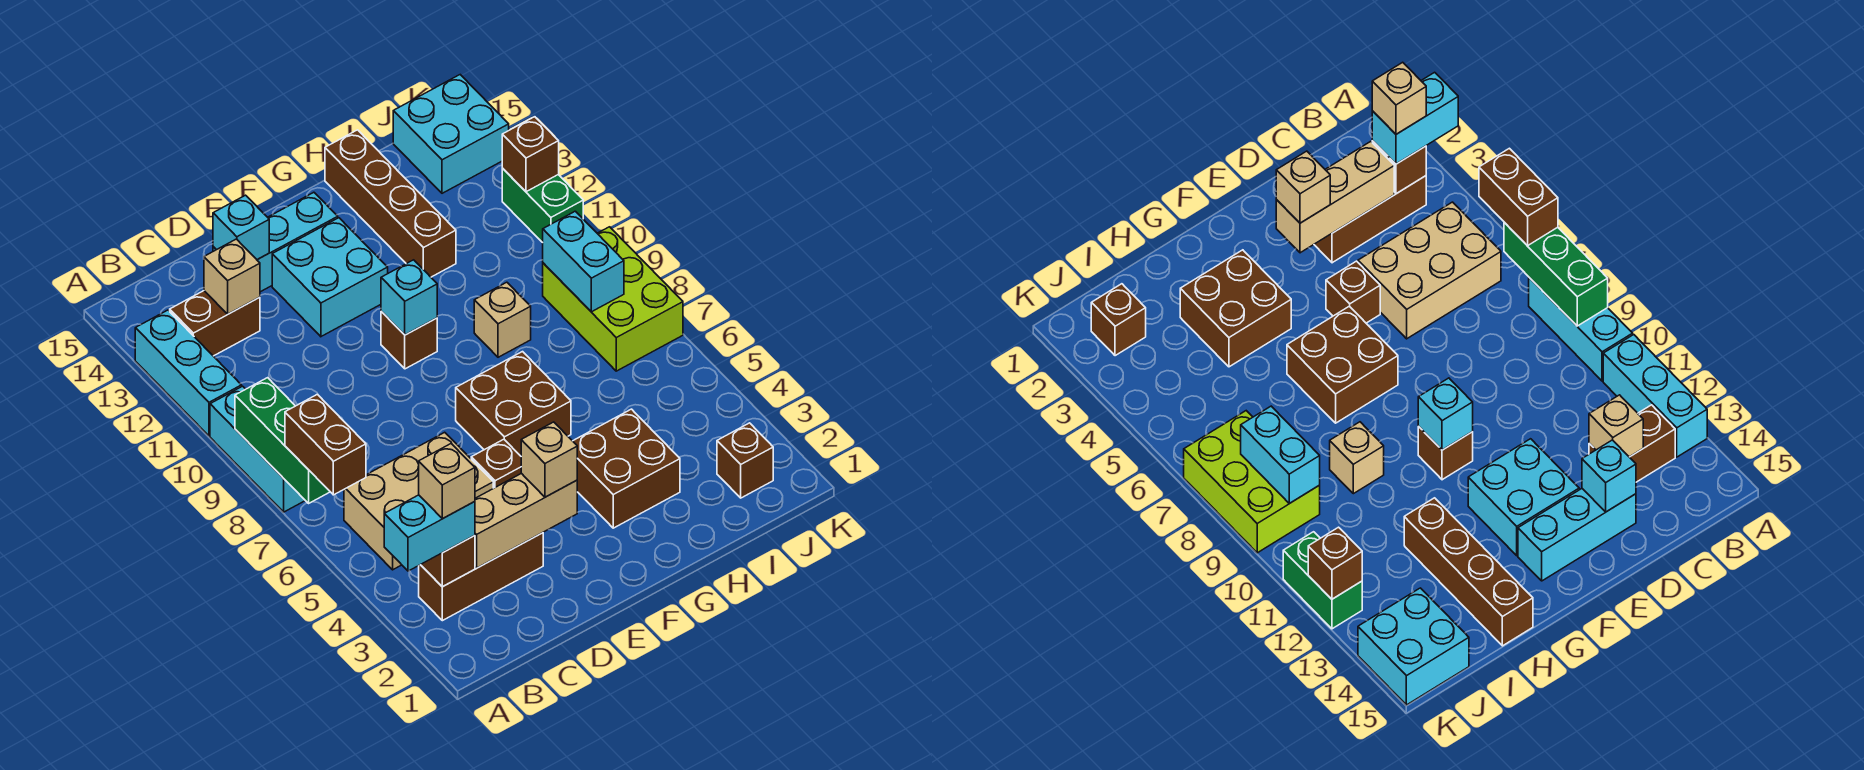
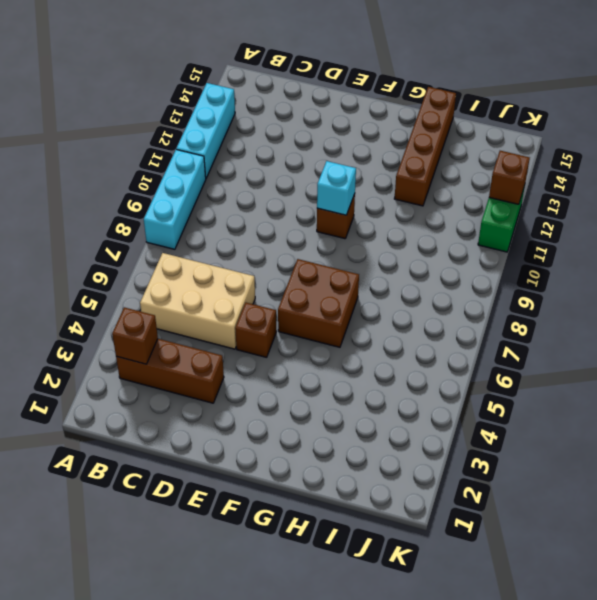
none -> brown brick B13:C13 level 1
none -> cyan brick D14:F14 level 1
none -> cyan brick E12:F13 level 1

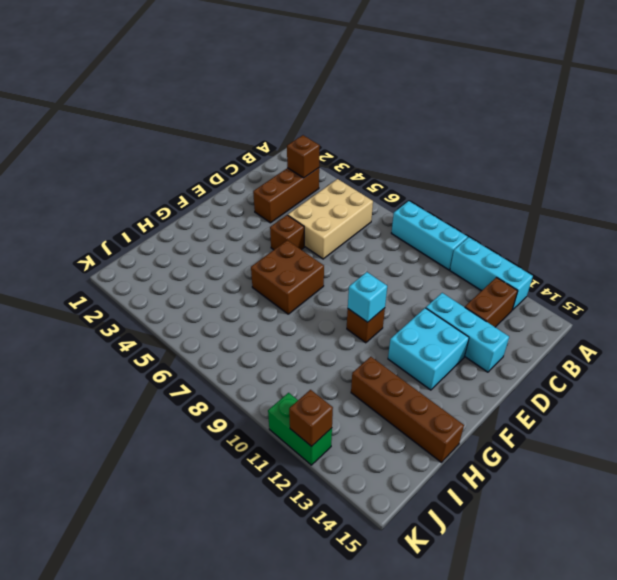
cyan brick D12:D14 level 1 -> cyan brick D14:F14 level 1
none -> brown brick G3:H4 level 1
none -> tan brick H9 level 1
none -> brown brick J2 level 1

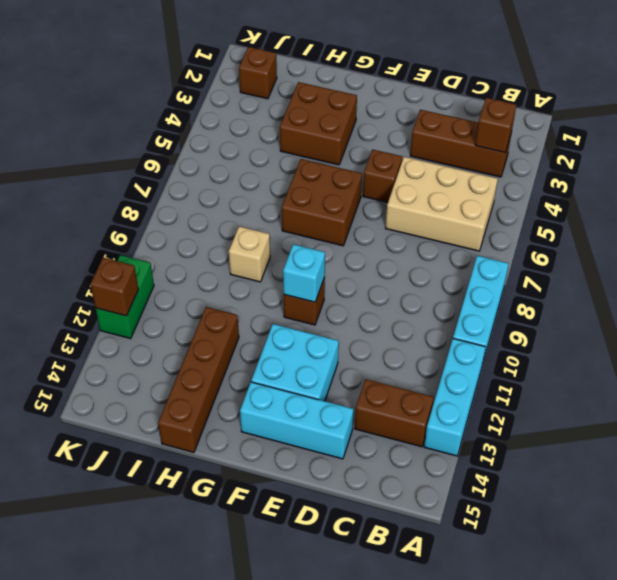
none -> lime brick J7:K9 level 1
none -> cyan brick J14:K15 level 1
none -> green brick A7:A9 level 2

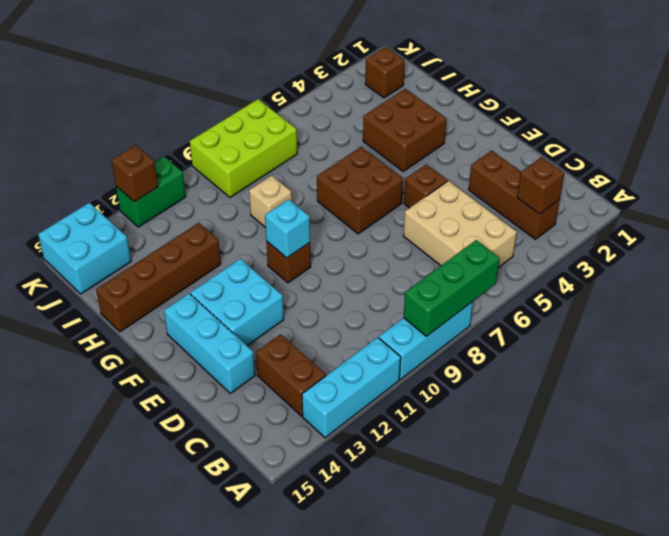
none -> tan brick C3:E3 level 2
none -> tan brick C13 level 2
none -> cyan brick D14 level 2

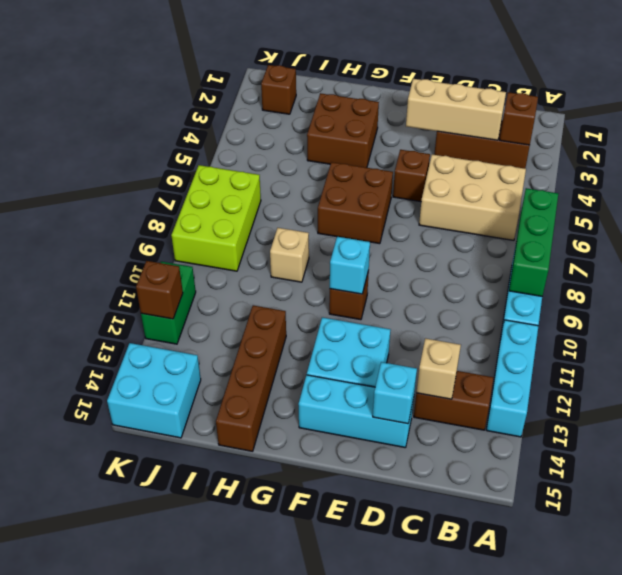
none -> cyan brick J8:J9 level 2
none -> cyan brick A3:B3 level 3
none -> brown brick A6:A7 level 3

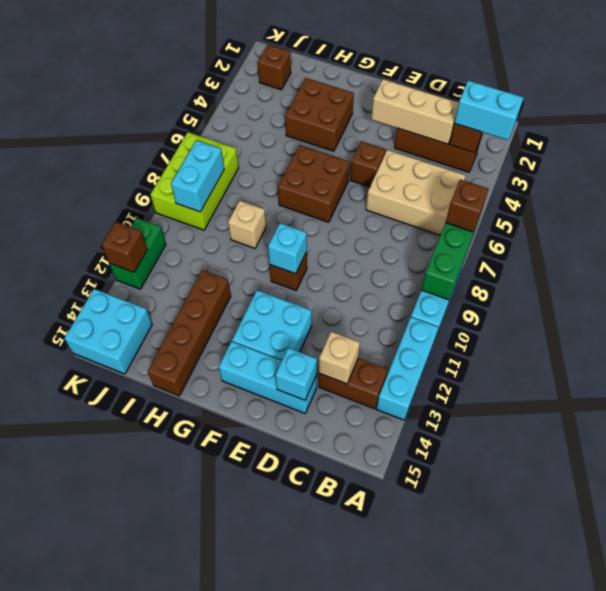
brown brick A7 level 3 -> brown brick A6:A7 level 3
none -> tan brick E3 level 3
none -> tan brick B3 level 4

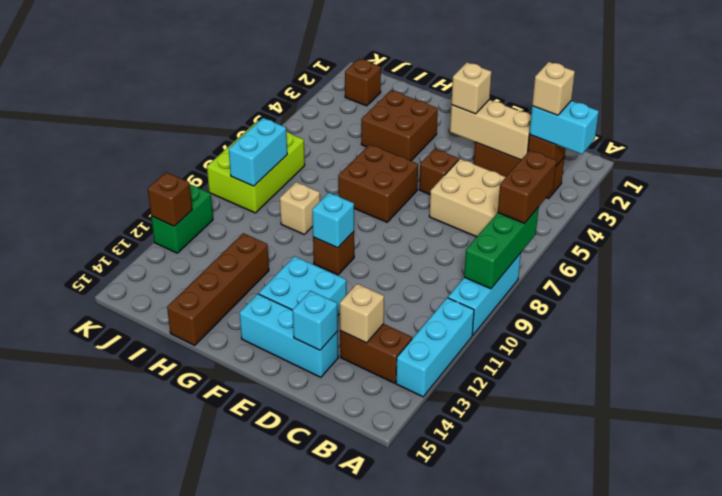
none -> cyan brick J14:K15 level 1

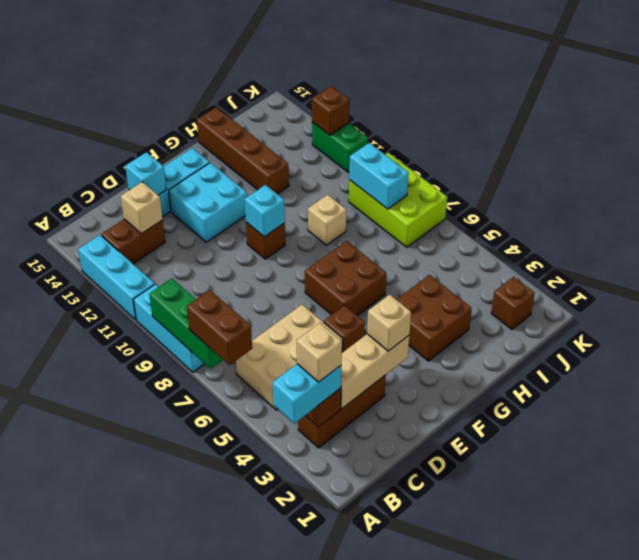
none -> cyan brick J14:K15 level 1

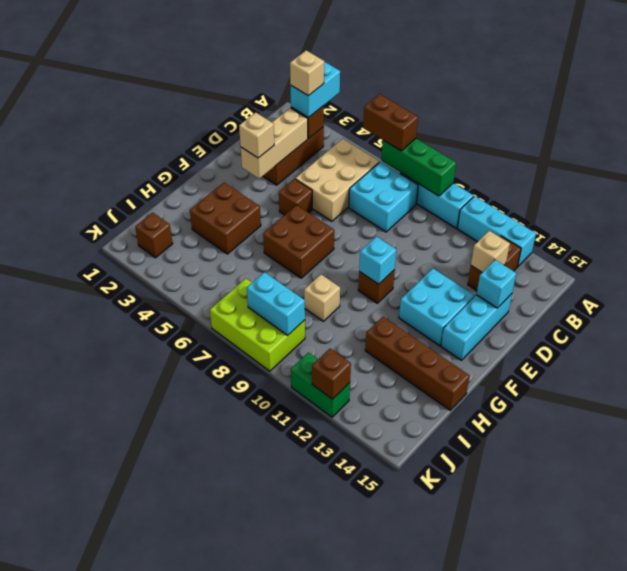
cyan brick B7:C8 level 1 -> cyan brick J14:K15 level 1

